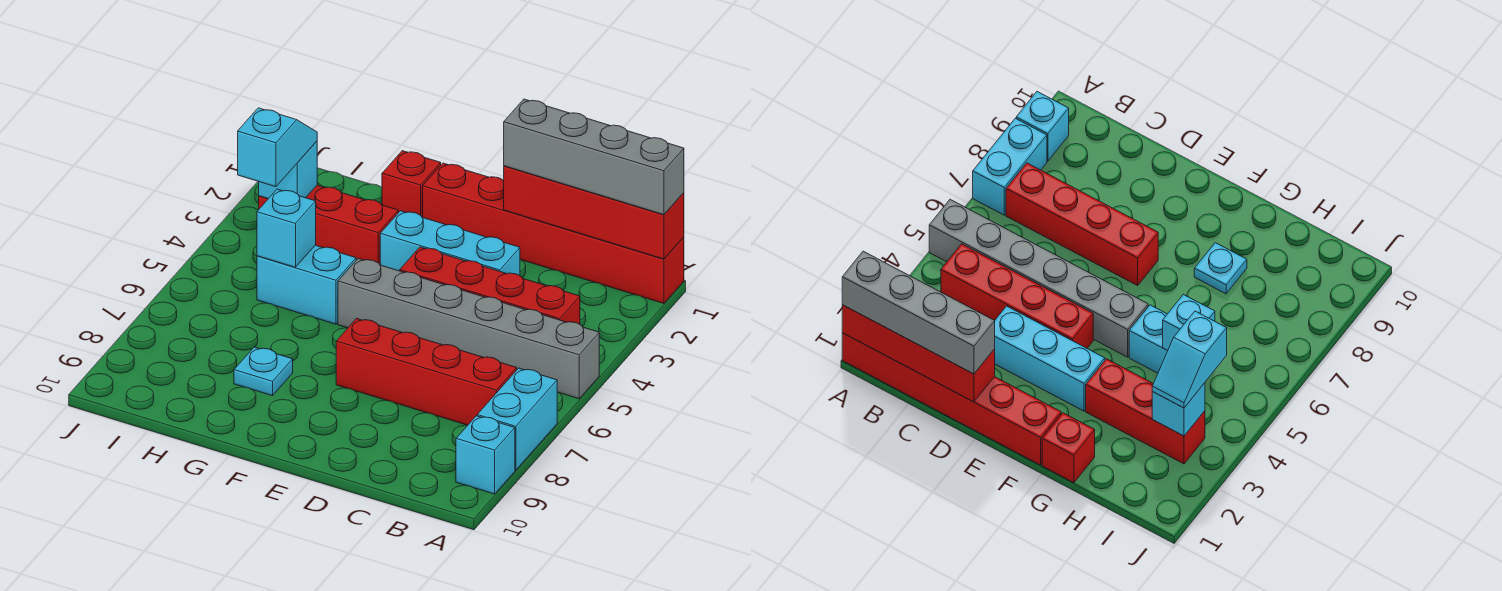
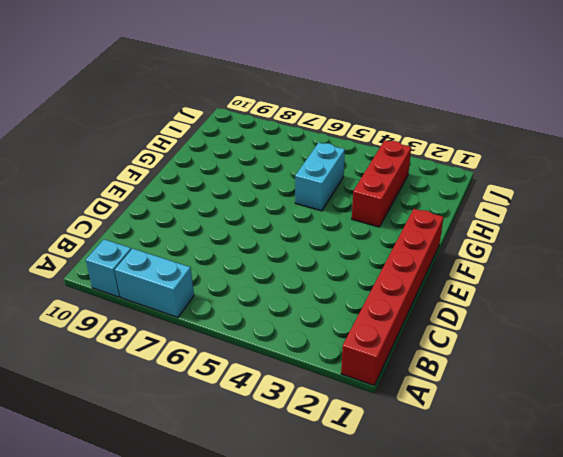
none -> grey brick A5:F5 level 1
none -> red brick B4:E4 level 1
none -> red brick B7:E7 level 1

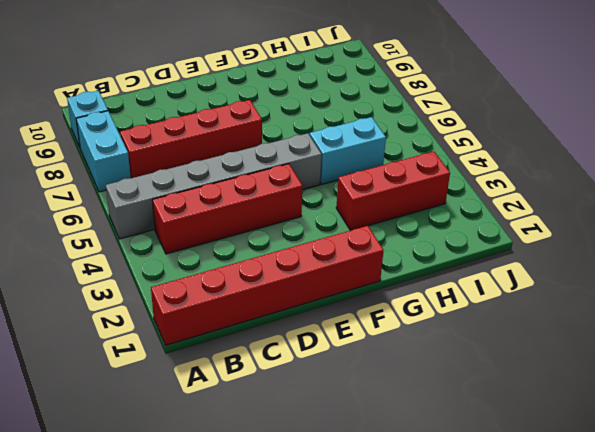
none -> cyan brick D3:F3 level 1
none -> red brick G1 level 1
none -> cyan plate G8 level 1

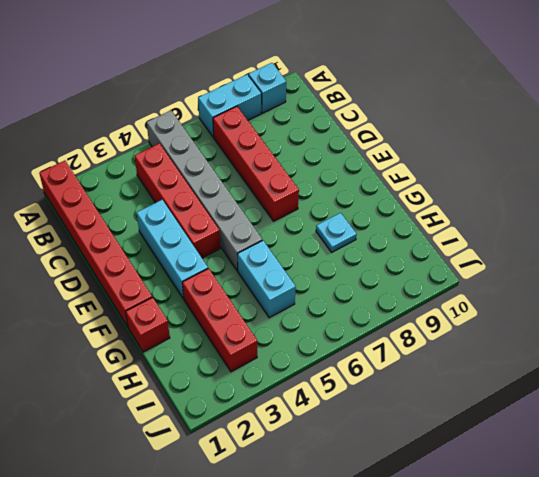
none -> red brick A1:D1 level 2
none -> cyan brick H5 level 2
none -> cyan brick I3 level 2

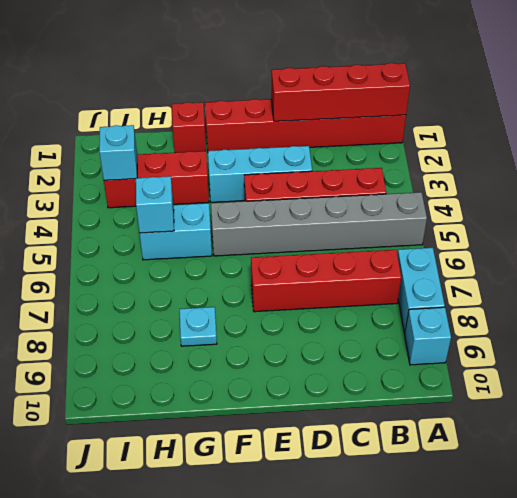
none -> grey brick A1:D1 level 3
none -> cyan slope I3:I4 level 3 top 4

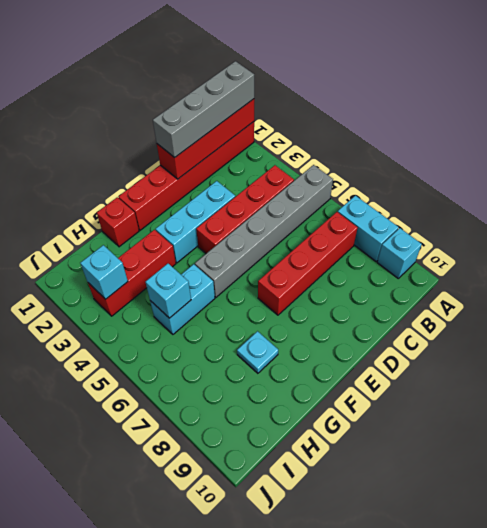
none -> cyan slope I3:I4 level 3 top 4

